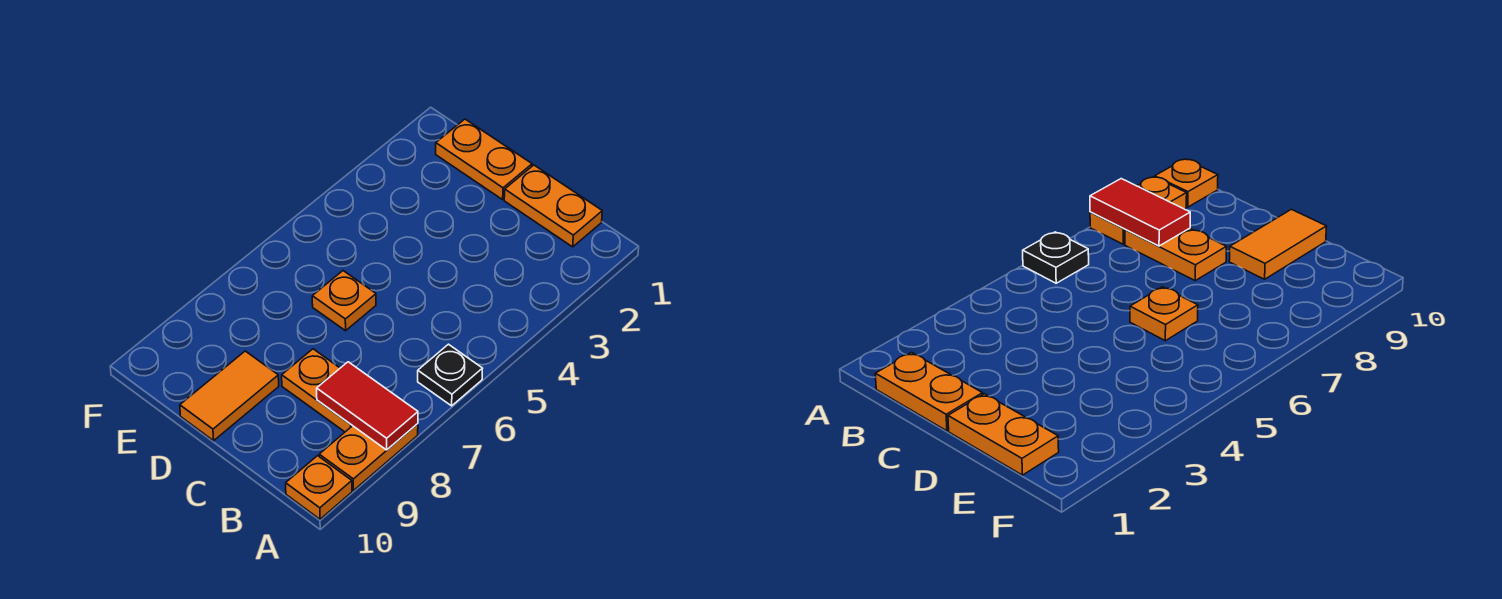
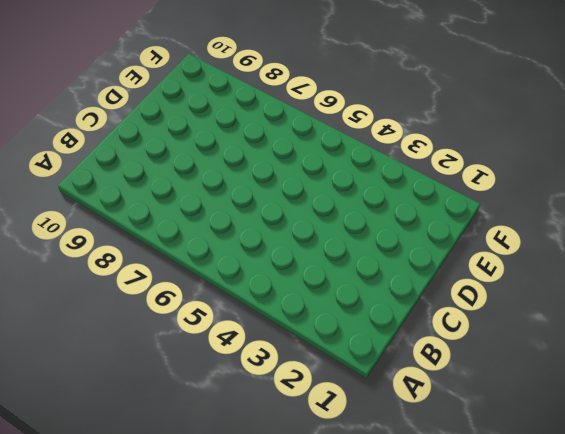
none -> black plate A6 level 1
none -> orange plate A8:A9 level 1

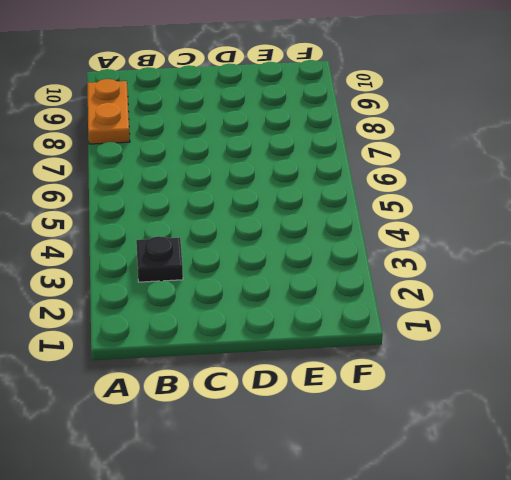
black plate B3 level 1 -> black plate A6 level 1
none -> orange plate A10 level 1
none -> orange plate B1:C1 level 1

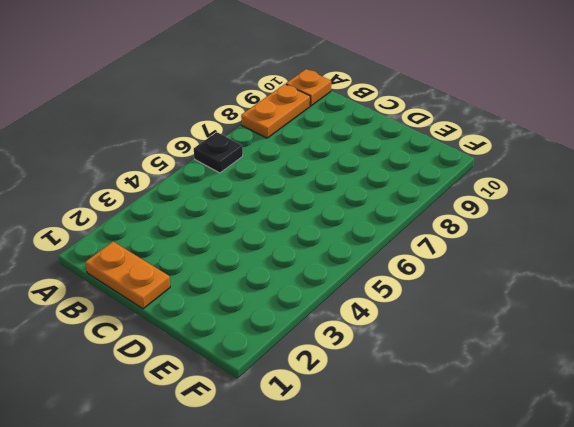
none -> orange plate B8:C8 level 1
none -> orange plate D1:E1 level 1

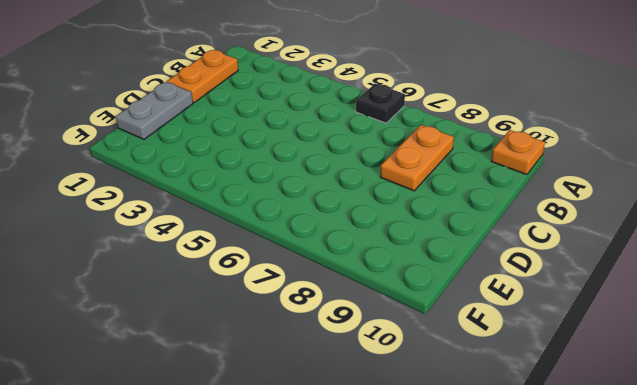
grey plate D1:E1 level 1 -> orange plate D1:E1 level 1
none -> orange plate A8:A9 level 1
none -> orange plate D6 level 1

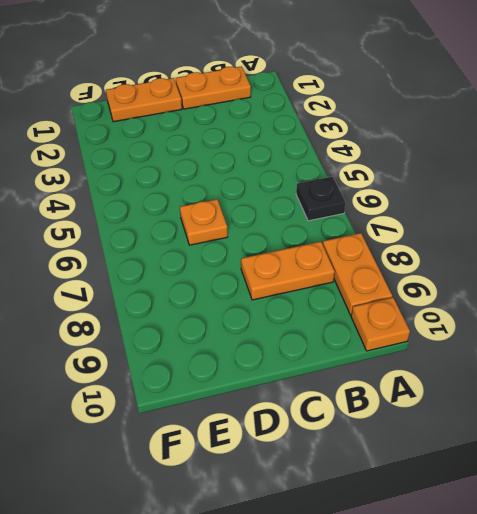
none -> orange tile D9:D10 level 1
none -> red tile A8:B8 level 2

